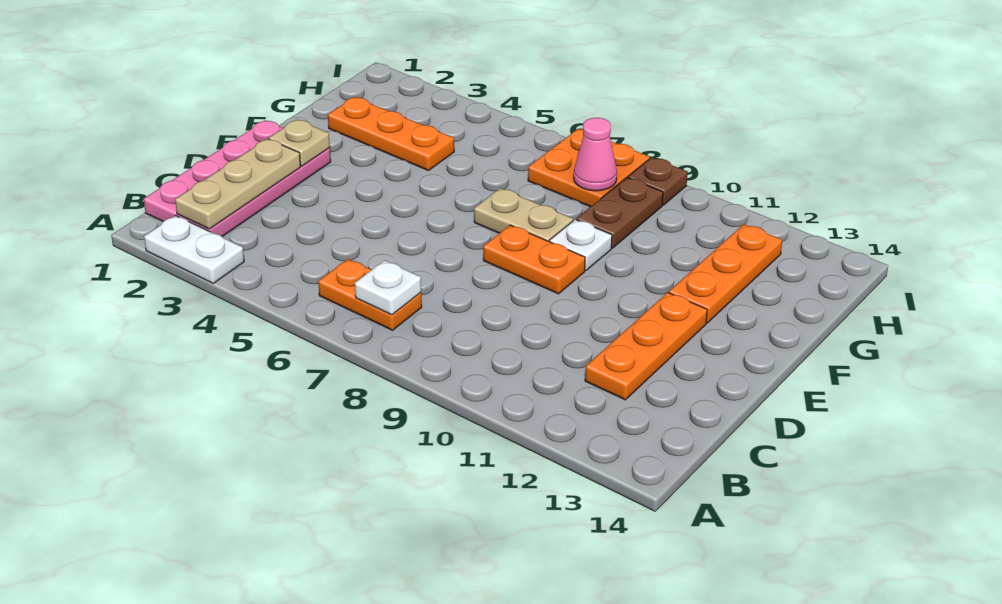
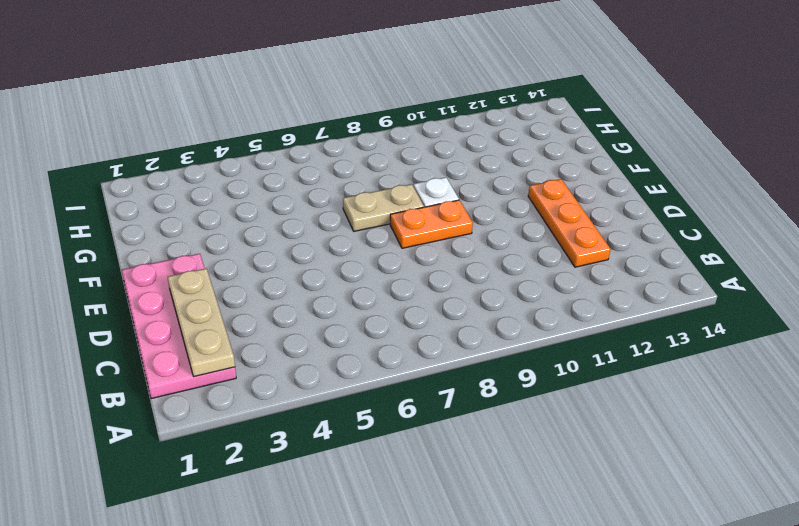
none -> white plate A2:A3 level 1
none -> orange plate B6:B7 level 1
none -> orange plate F12:H12 level 1

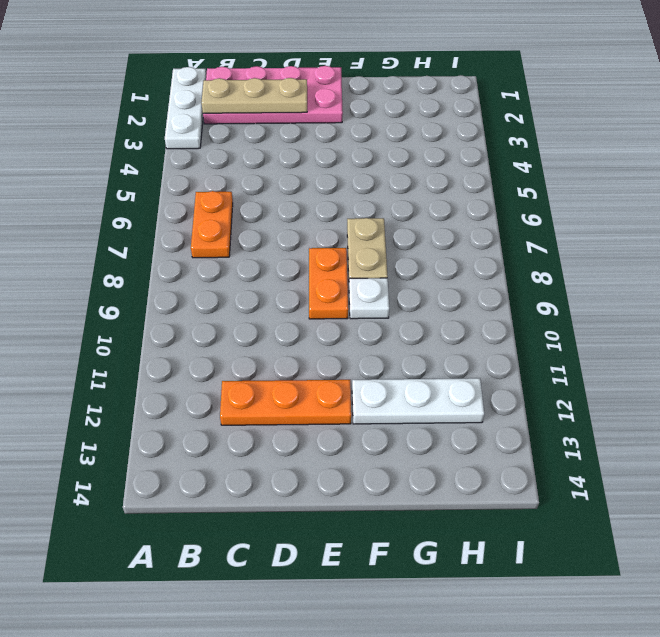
white plate A1:A3 level 1 -> white plate A2:A3 level 1
white plate F12:H12 level 1 -> orange plate F12:H12 level 1
none -> orange plate G2:G4 level 1
none -> brown plate G9:H9 level 1
none -> orange plate H7:I8 level 1

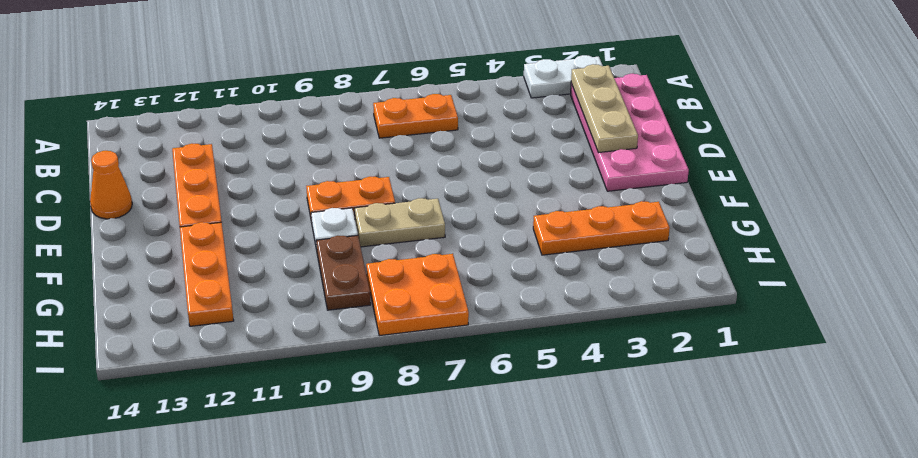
orange cone D14 level 1 -> none
none -> brown plate I9 level 1
none -> white plate B7 level 2
none -> tan plate E2 level 2

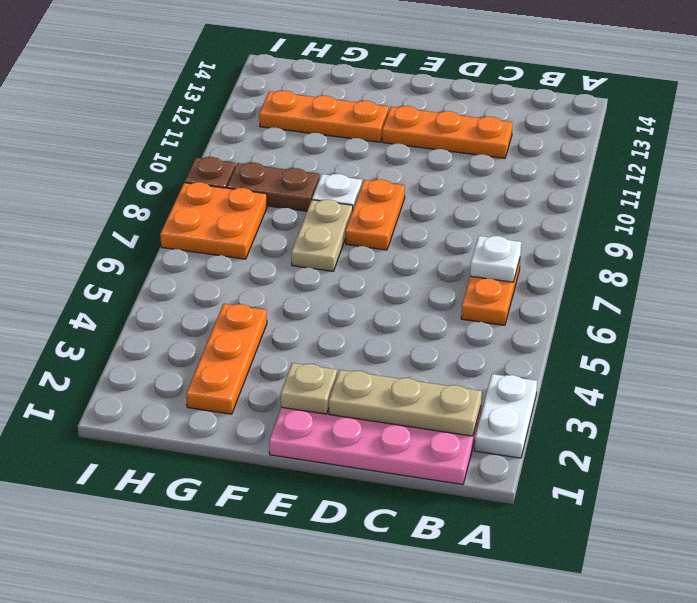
none -> pink cone H8 level 2

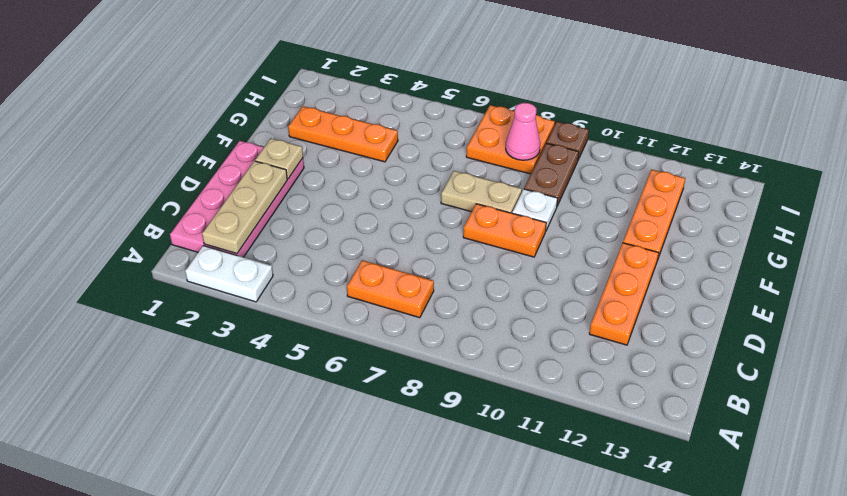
none -> white plate B7 level 2

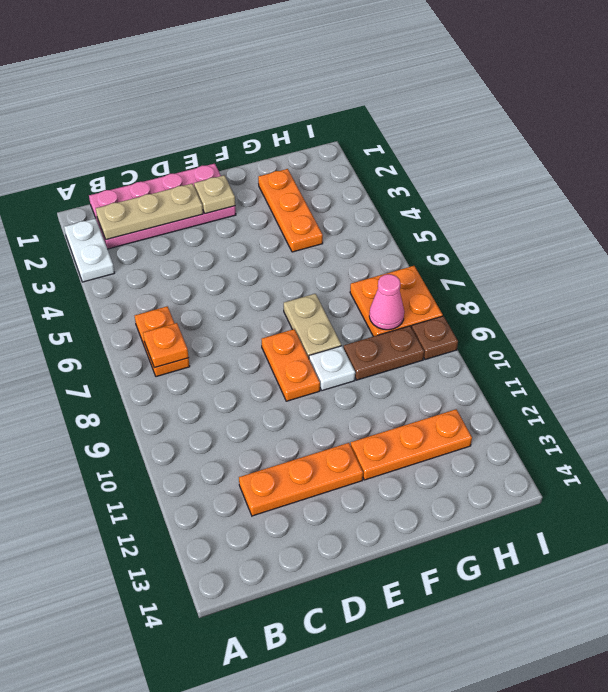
orange plate B7 level 2 -> white plate B7 level 2

